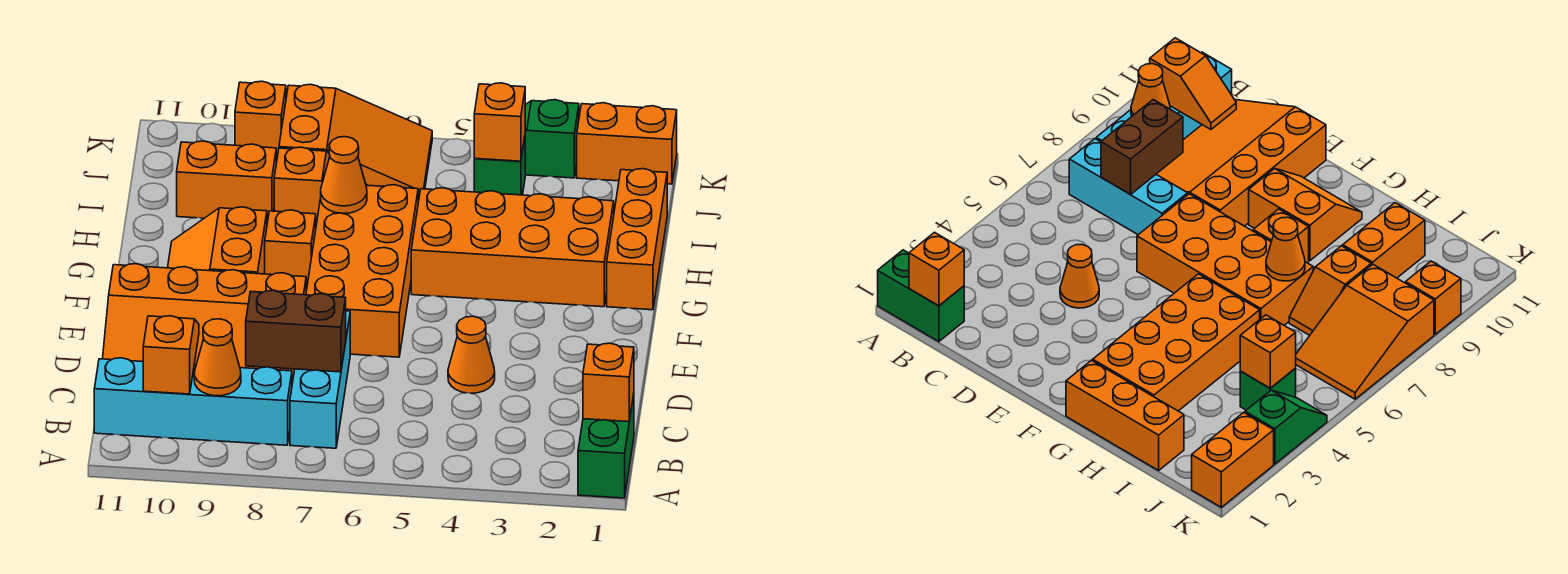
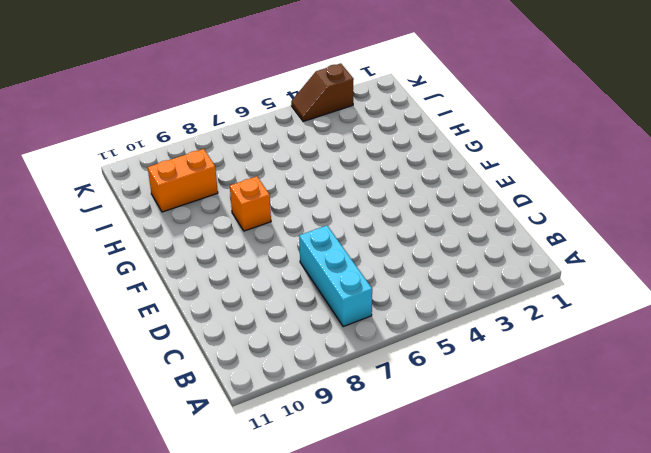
brown slope K3:K4 level 1 top 3 -> green slope K3:K4 level 1 top 3
none -> green brick A1:B1 level 1
none -> cyan brick B8:B11 level 1
none -> orange slope C8:E11 level 1 top E

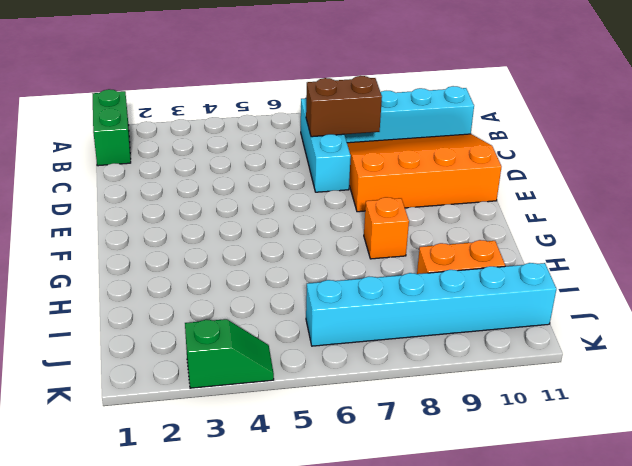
cyan brick J6:J11 level 1 -> orange slope J6:K8 level 1 top 8
none -> orange cone D4 level 1
none -> orange brick E6:H7 level 1
none -> orange slope F9:G10 level 1 top 9

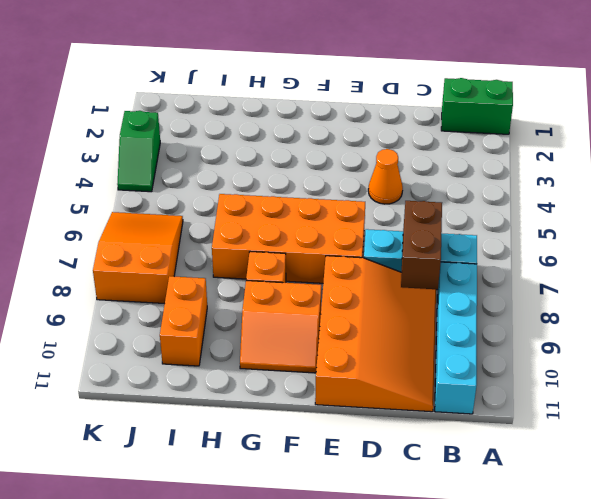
none -> orange brick G1:I1 level 1
none -> orange brick G2:H5 level 1
none -> orange slope I7:I8 level 1 top 8

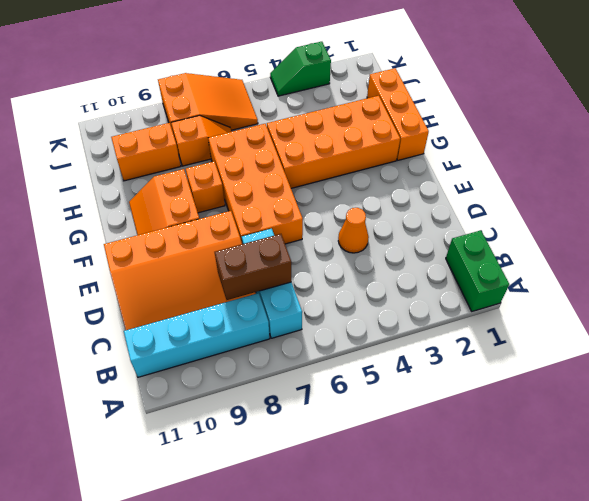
none -> green brick J4 level 1
none -> orange brick K1:K2 level 1
none -> orange brick K9 level 1

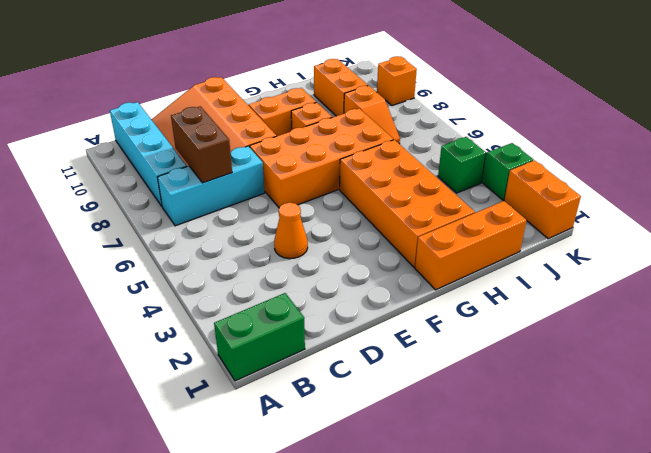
none -> orange slope J6:K8 level 1 top 8
none -> orange brick B1 level 2
none -> orange cone B9 level 2

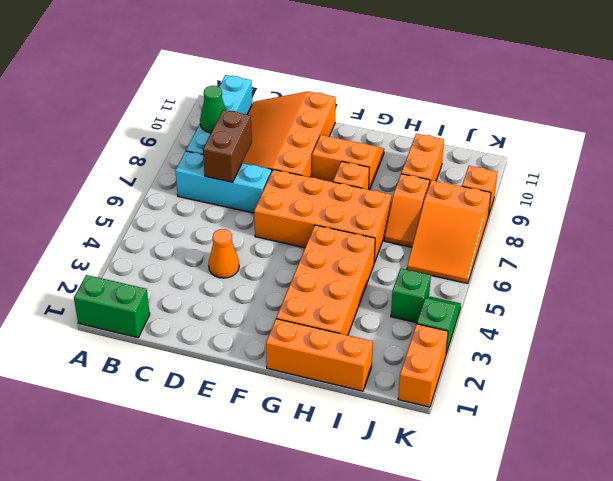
green cone B9 level 2 -> orange cone B9 level 2
none -> orange brick B1 level 2
none -> orange slope B10:C10 level 2 top B
none -> orange cone H7 level 2

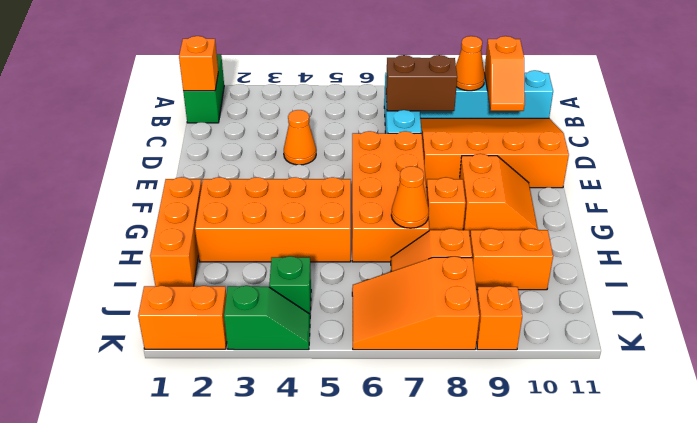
none -> orange brick J4 level 2

